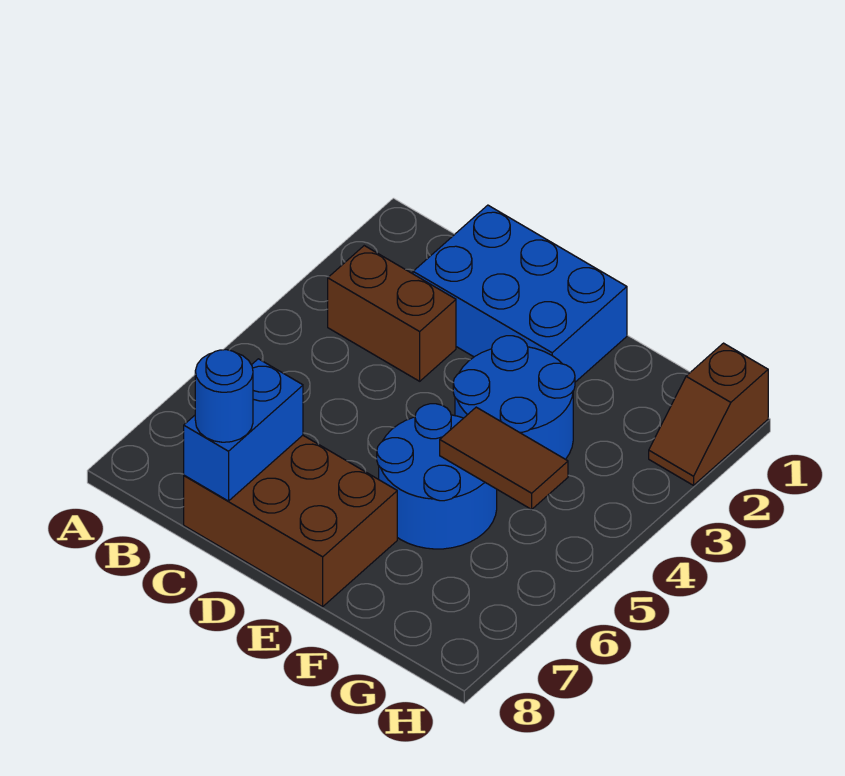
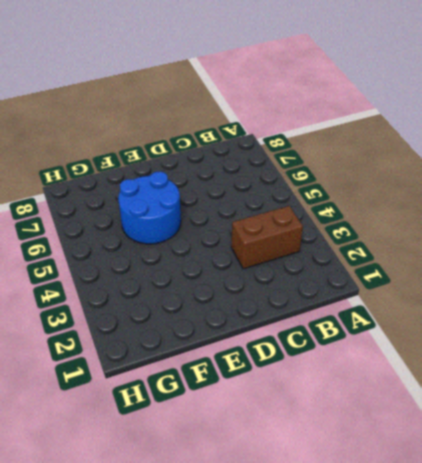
none -> blue brick C1:E2 level 1
none -> brown brick C7:E8 level 1

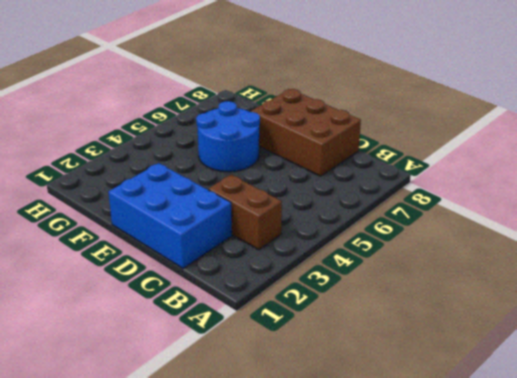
none -> blue round brick E3:F4 level 1
none -> brown slope H1:H2 level 1 top 1

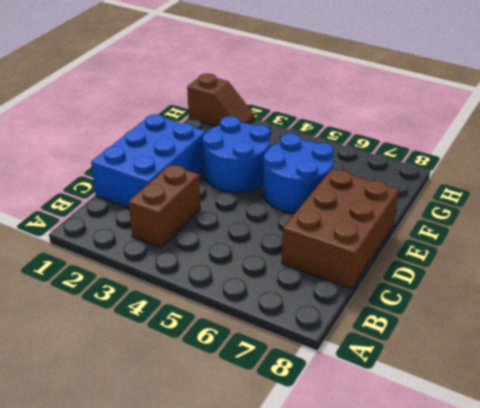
none -> blue brick C7:C8 level 2
none -> brown tile F5:G5 level 2

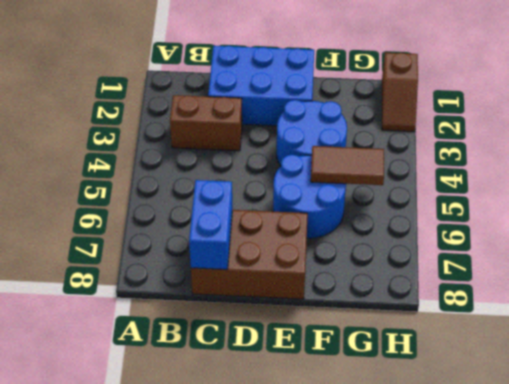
none -> blue round brick C8 level 3

